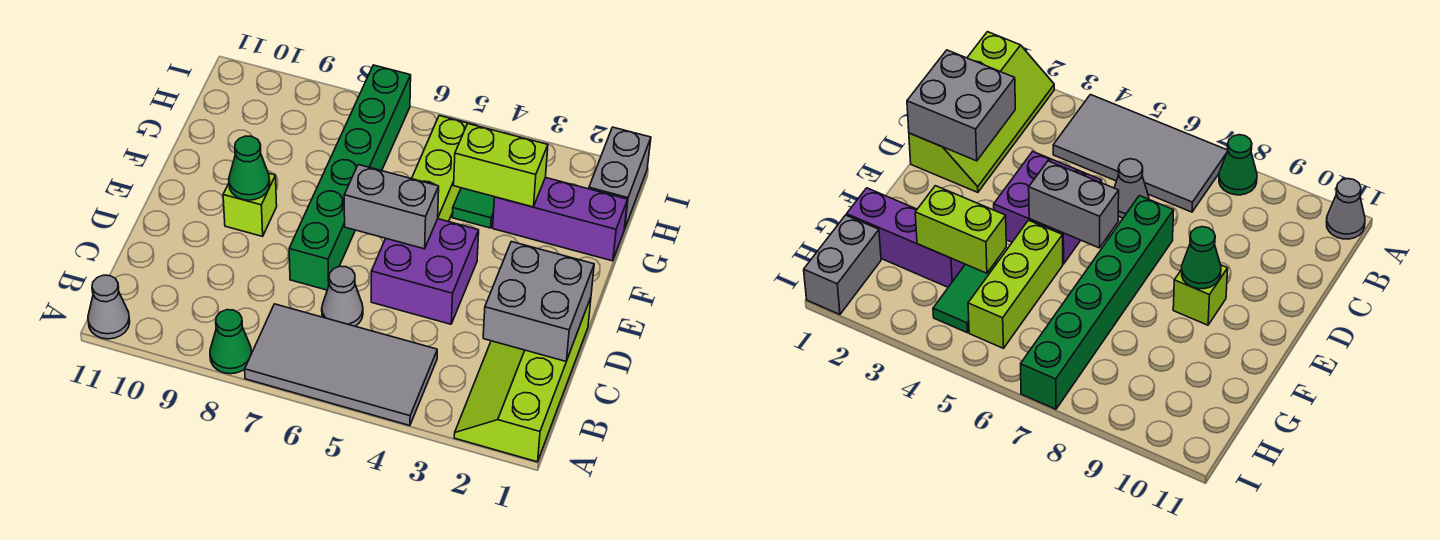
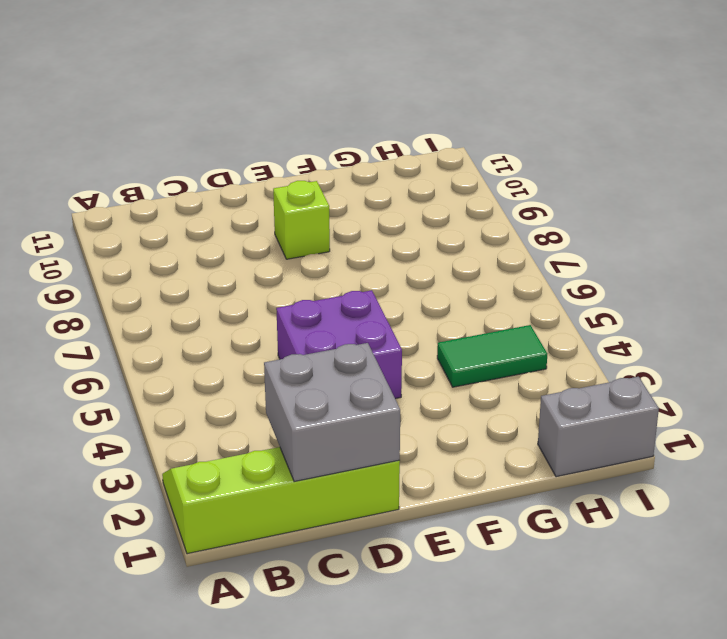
none -> grey tile A4:B7 level 1
none -> green cone A8 level 1
none -> grey cone A11 level 1

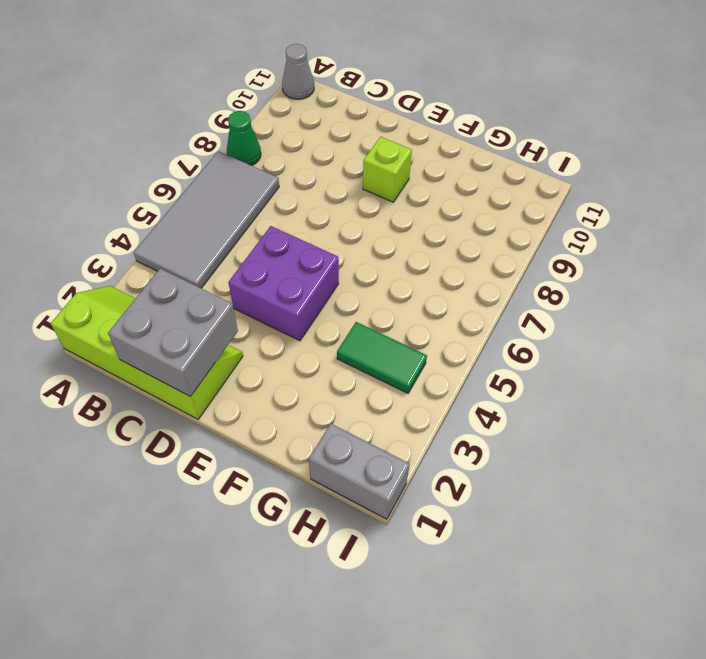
none -> grey cone C6 level 1
none -> green brick D7:I7 level 1
none -> lime brick F5:H5 level 1

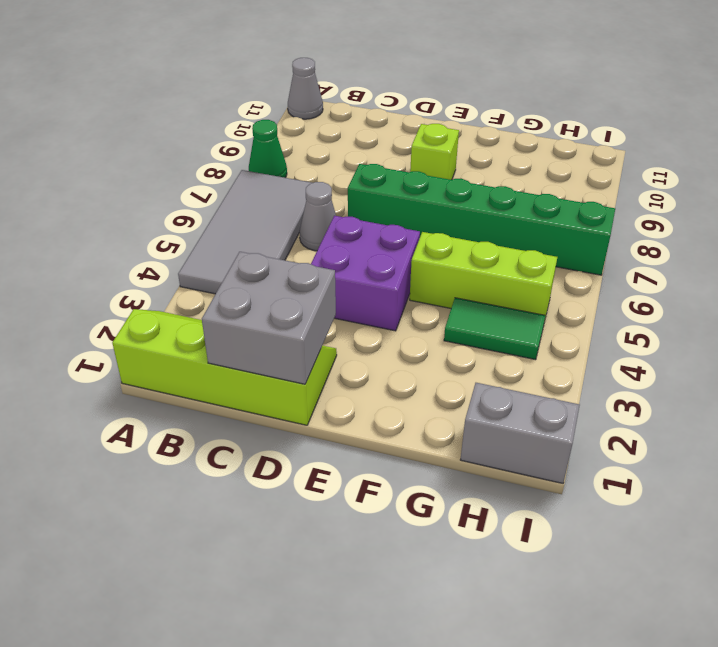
none -> purple brick G1:G3 level 1
none -> grey brick E5:E6 level 2
none -> green cone E9 level 2

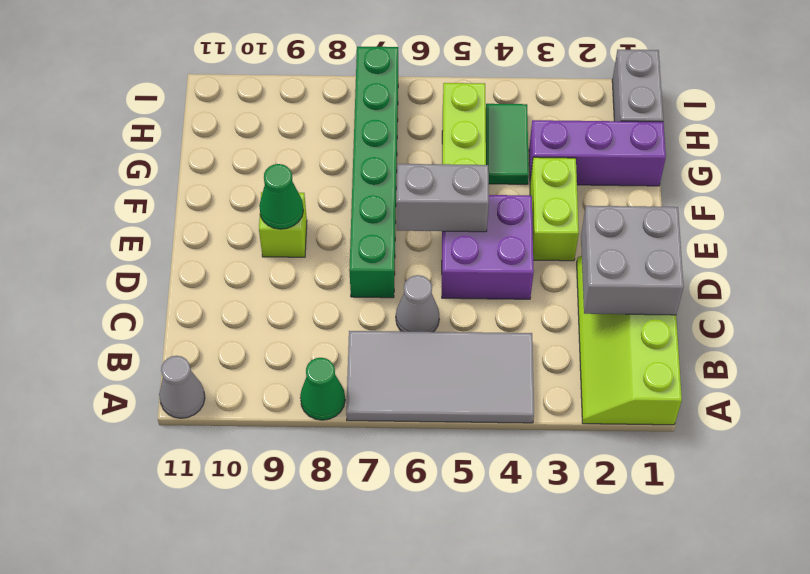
lime brick E3:F3 level 1 -> lime brick G3:G4 level 2

